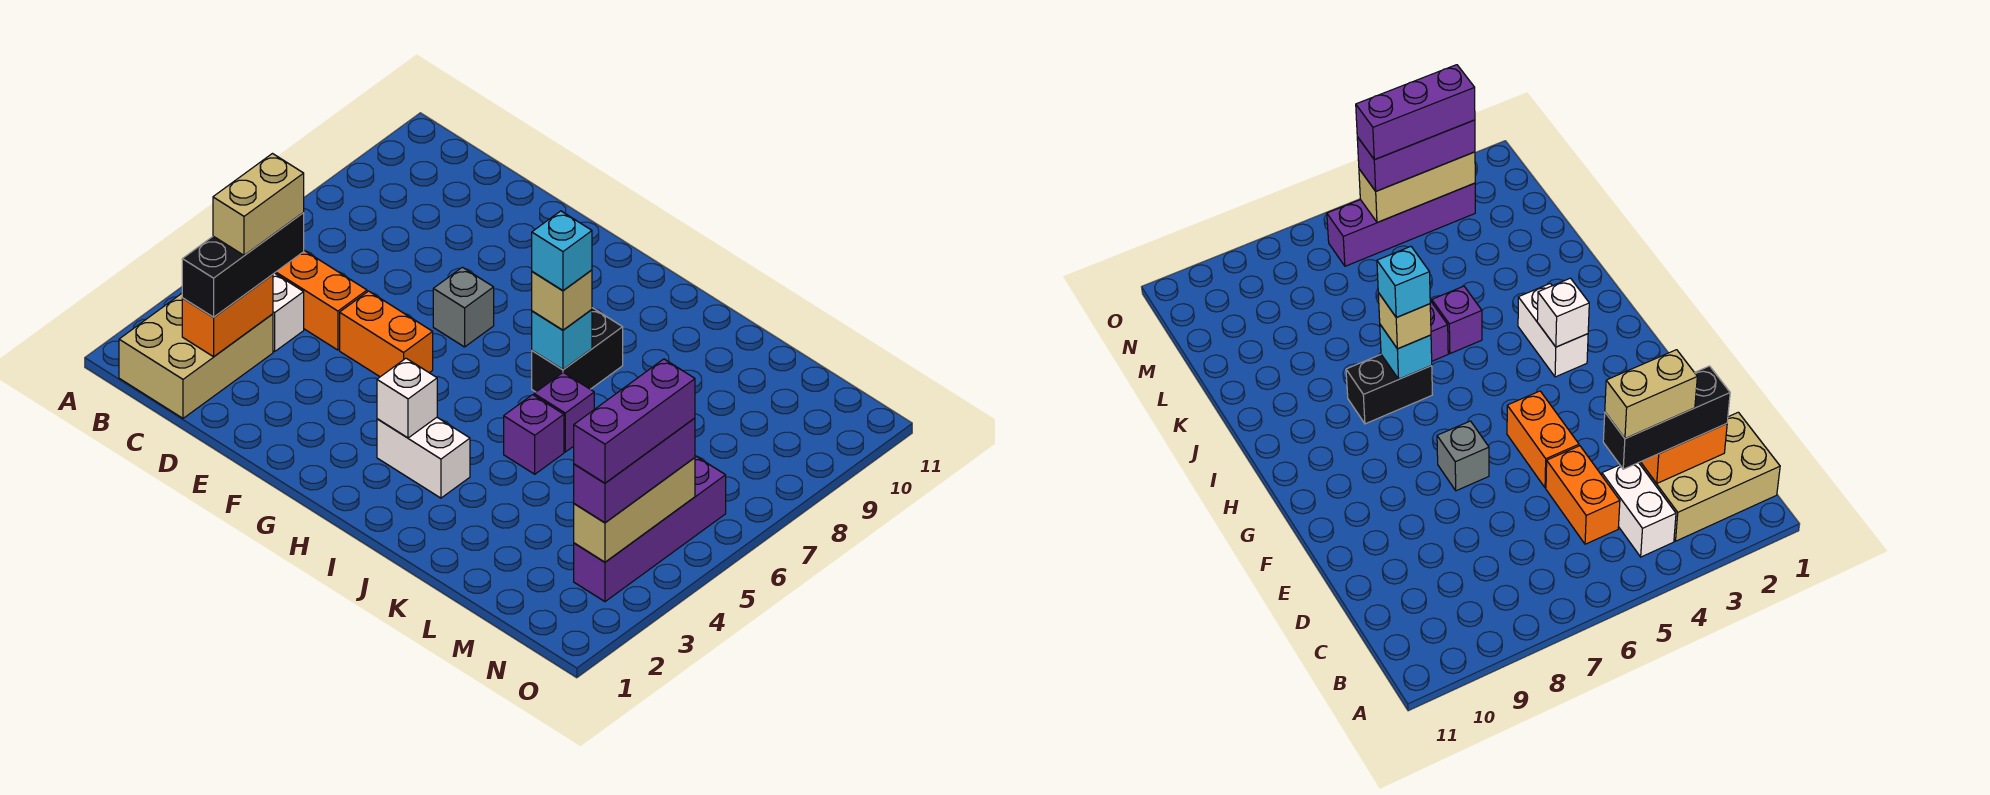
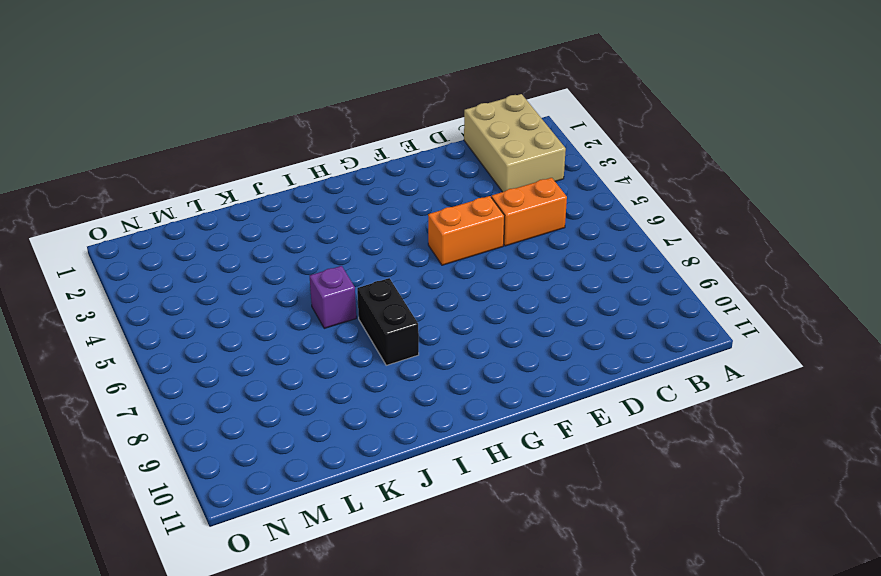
none -> white brick B4:C4 level 1
none -> grey brick F7 level 1
none -> white brick H3:I3 level 1

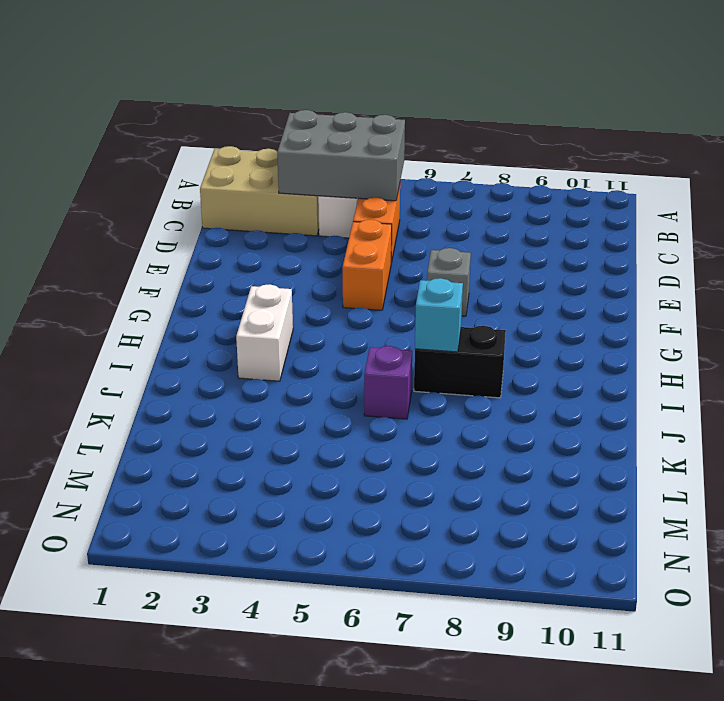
grey brick B3:C5 level 2 -> orange brick C2:C3 level 2
none -> purple brick J5 level 1
none -> purple brick N3:N6 level 1
none -> white brick H3 level 2

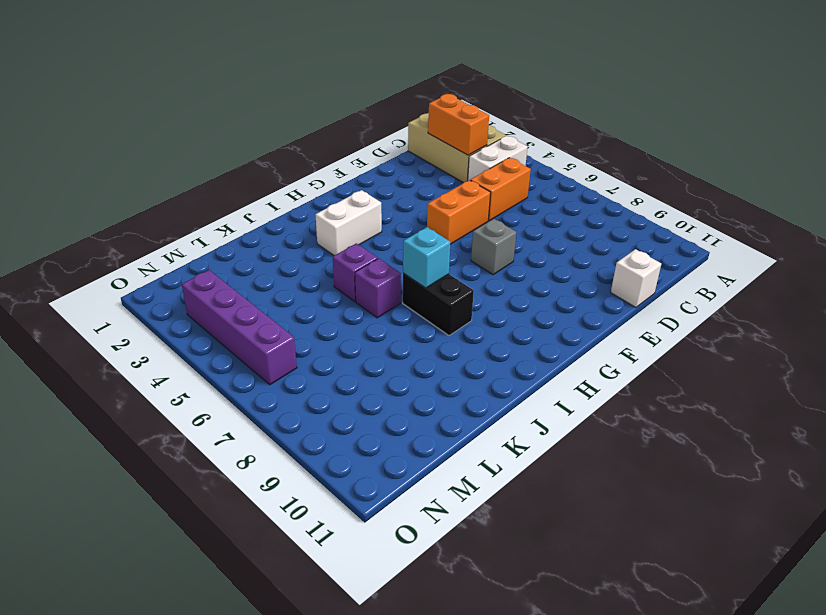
white brick D11 level 1 -> white brick H3 level 2
none -> tan brick N3:N5 level 2
none -> black brick C2:C4 level 3
none -> tan brick I7 level 3

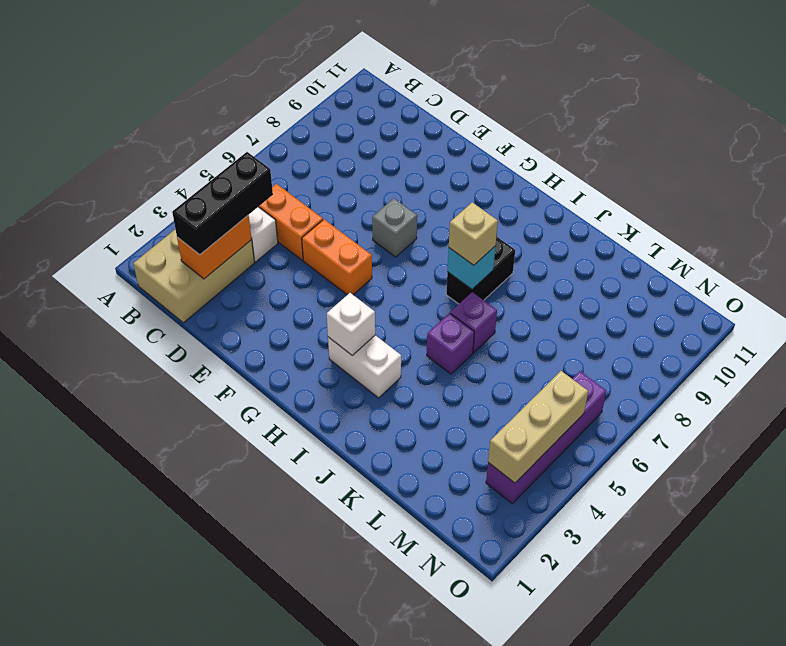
none -> purple brick N3:N5 level 3
none -> tan brick C3:C4 level 4
none -> cyan brick I7 level 4

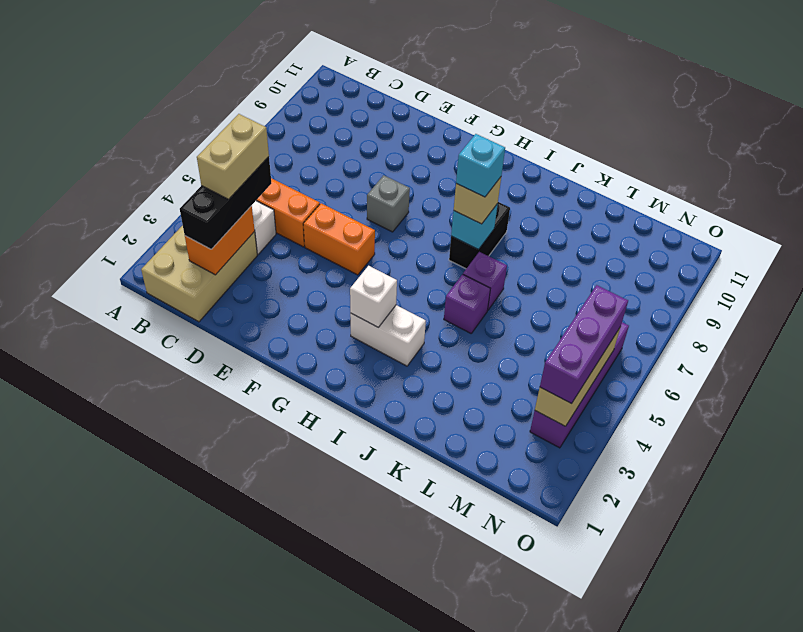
none -> purple brick N3:N5 level 4

